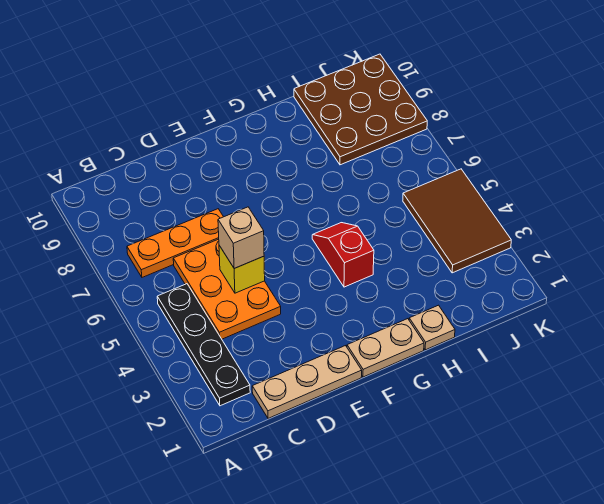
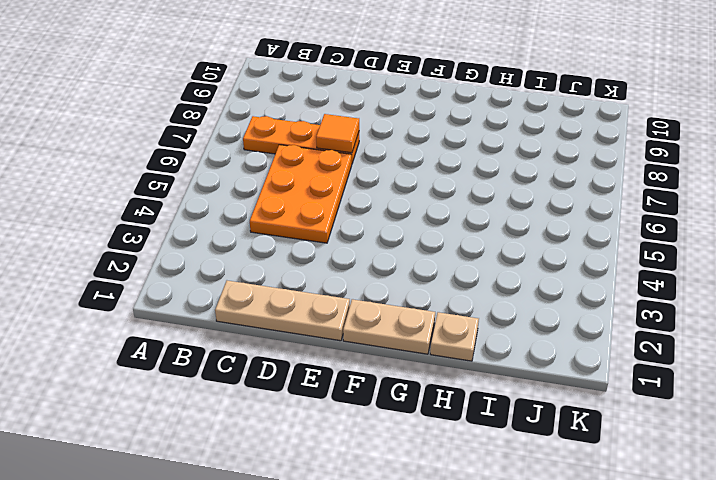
orange tile D7 level 2 -> none
none -> black plate B2:B5 level 1
none -> red slope G4:G5 level 1 top 4

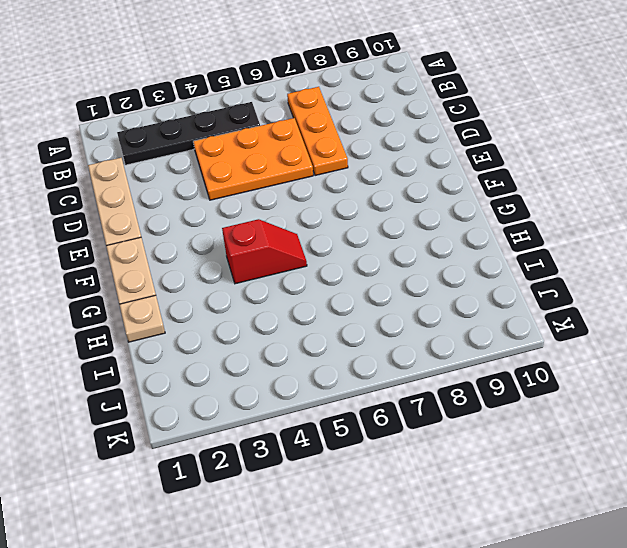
none -> brown plate I8:K10 level 1
none -> brown tile J3:K5 level 1

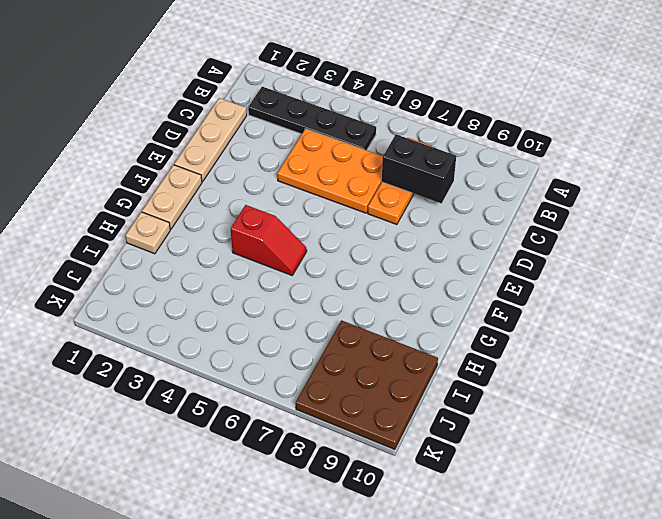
black brick C7:C8 level 2 -> none
none -> brown tile J3:K5 level 1
none -> yellow brick D5 level 2

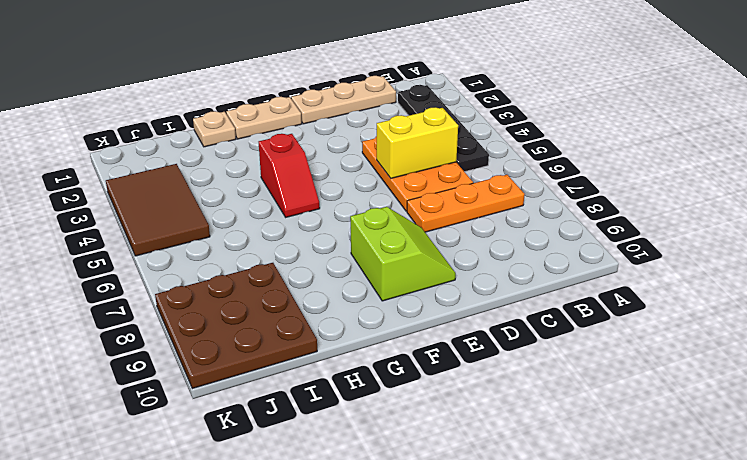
yellow brick C5:D5 level 2 -> yellow brick D5 level 2
lime slope E8:F9 level 1 top F -> none
none -> tan brick D5 level 3

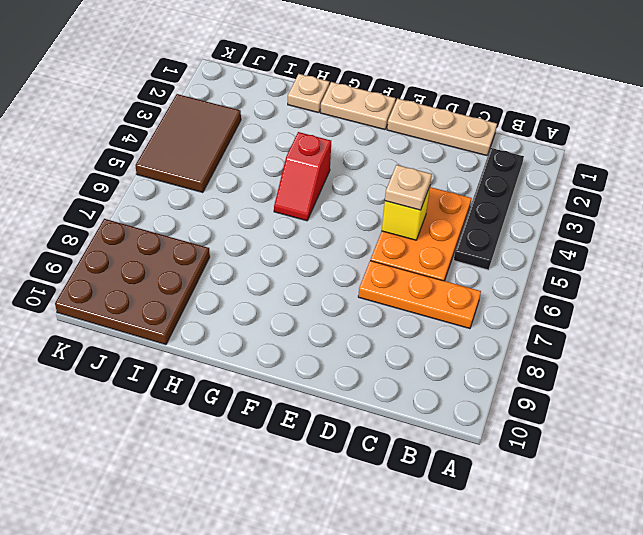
tan plate D5 level 3 -> tan brick D5 level 3

